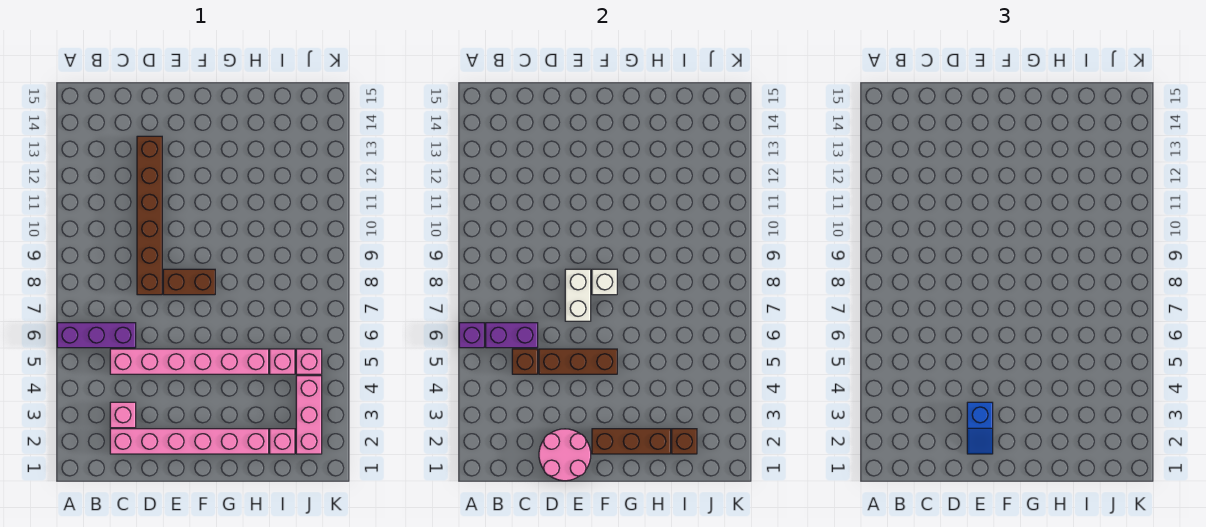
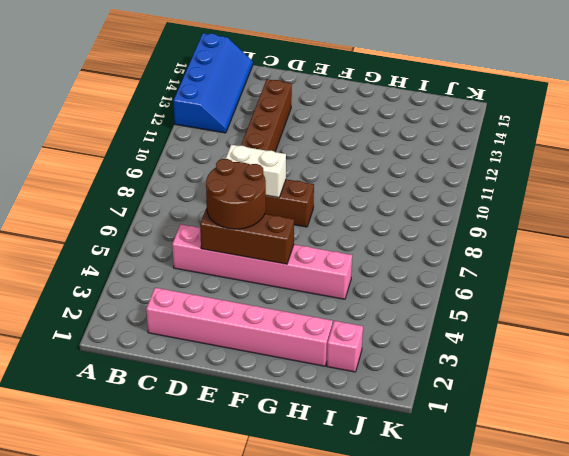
blue slope A12:B15 level 1 top A -> none
brown round brick D5:E6 level 3 -> none
white brick D8:E8 level 2 -> white brick E7:E8 level 2
none -> purple brick A6:C6 level 1
none -> pink brick C3 level 1
none -> pink brick I5 level 1

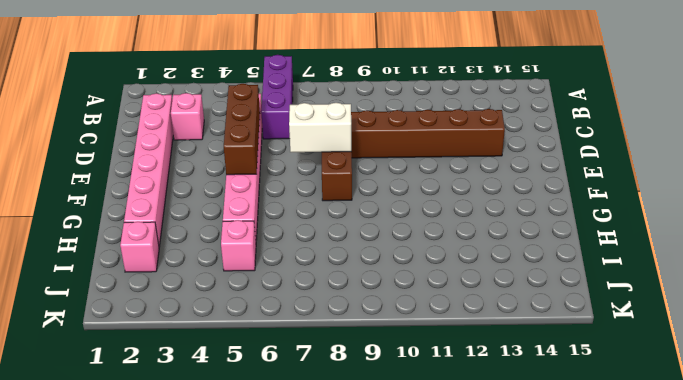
none -> pink brick J2:J4 level 1
none -> pink brick J5 level 1
none -> purple brick A6 level 2

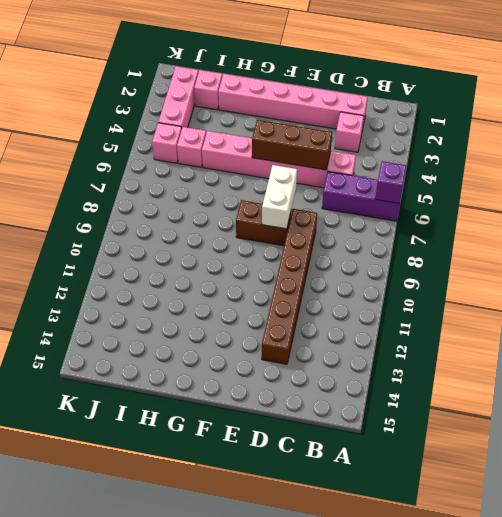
none -> purple brick B6:C6 level 2
none -> brown brick C5 level 2
none -> pink round brick D1:E2 level 2

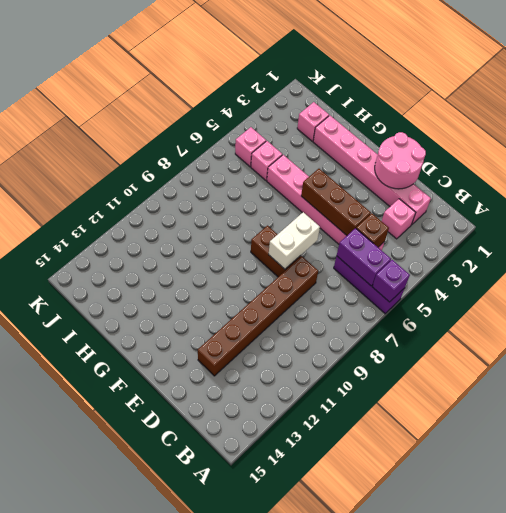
none -> pink brick J2:J4 level 1
none -> brown brick F2:H2 level 2
none -> white brick F8 level 2

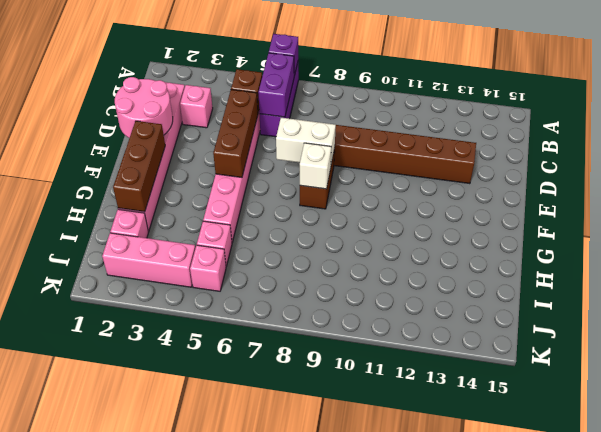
none -> brown brick I2 level 2
none -> blue slope E2:E3 level 3 top 3

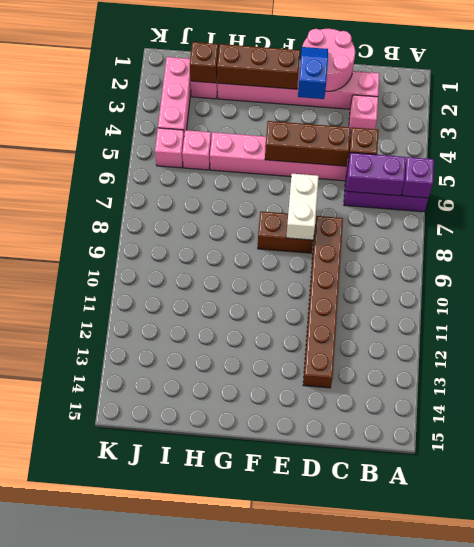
none -> white brick F8 level 2

